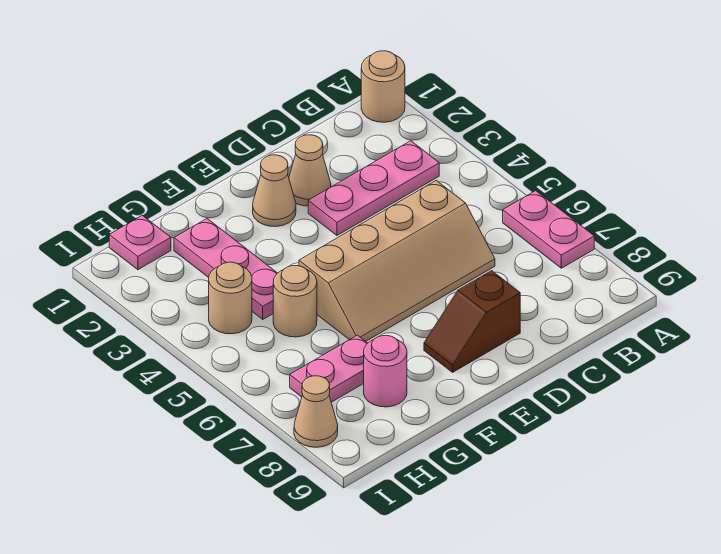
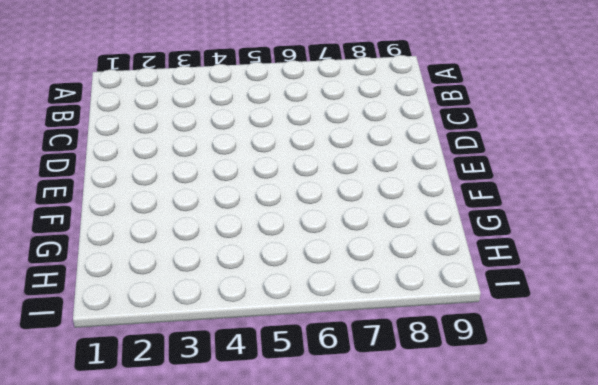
none -> tan round brick A1 level 1
none -> pink plate A6:A7 level 1
none -> pink plate B3:D3 level 1

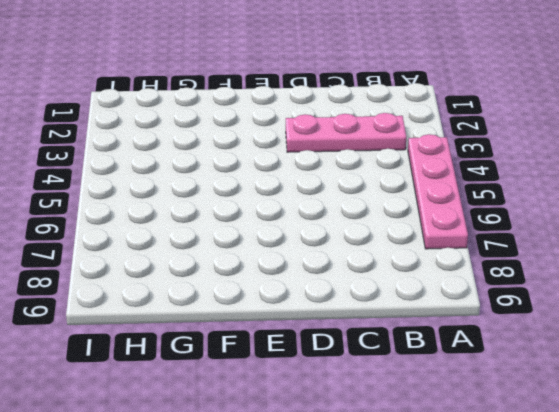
pink plate A4:A7 level 1 -> pink plate A6:A7 level 1
none -> tan round brick A1 level 1
none -> tan slope C5:F6 level 1 top 5
none -> tan cone D2 level 1

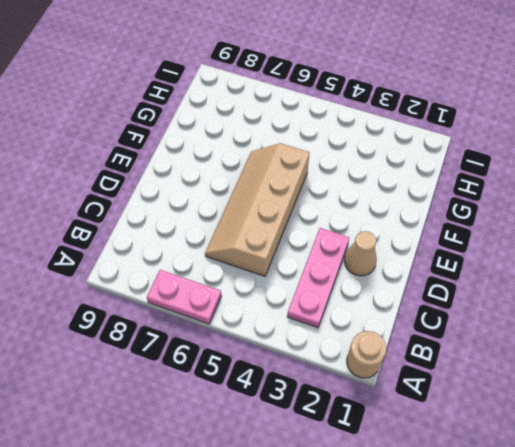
none -> brown slope D8:E8 level 1 top D
none -> tan cone E2 level 1
none -> pink plate G2:G4 level 1

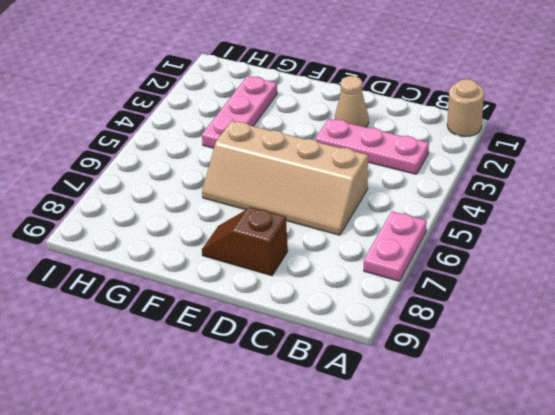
none -> tan cone E2 level 1
none -> tan round brick G5 level 1
none -> pink plate G7:H7 level 1

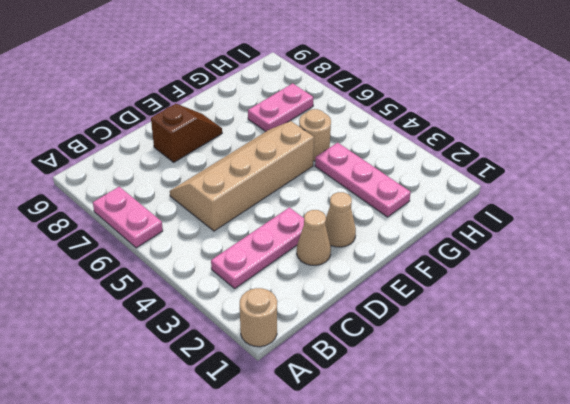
none -> pink round brick G8 level 1
none -> pink plate H1 level 1
none -> tan round brick H4 level 1

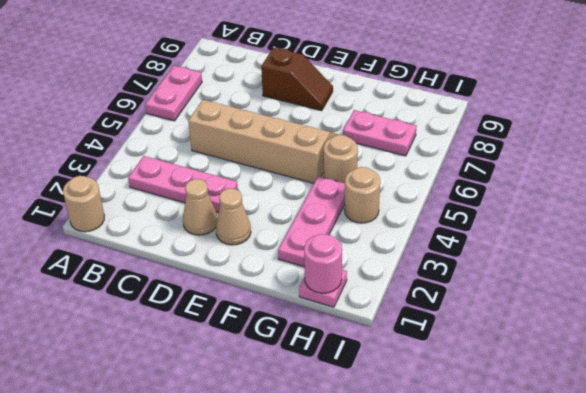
pink round brick H1 level 2 -> pink round brick G8 level 1
none -> tan cone I8 level 1

